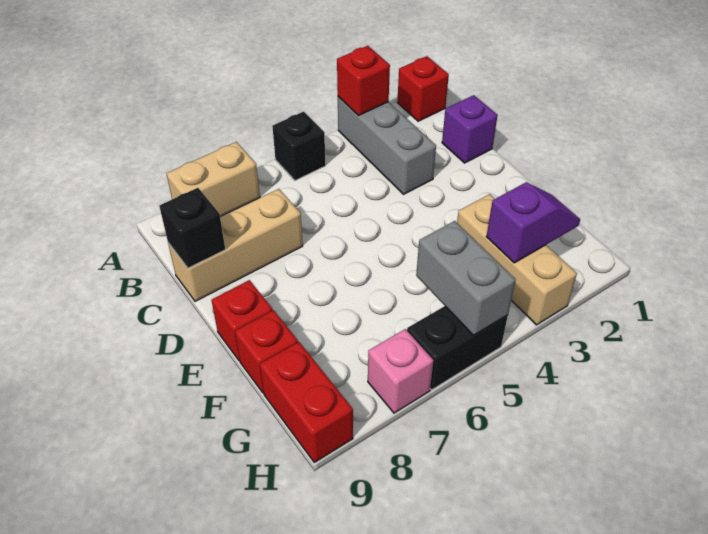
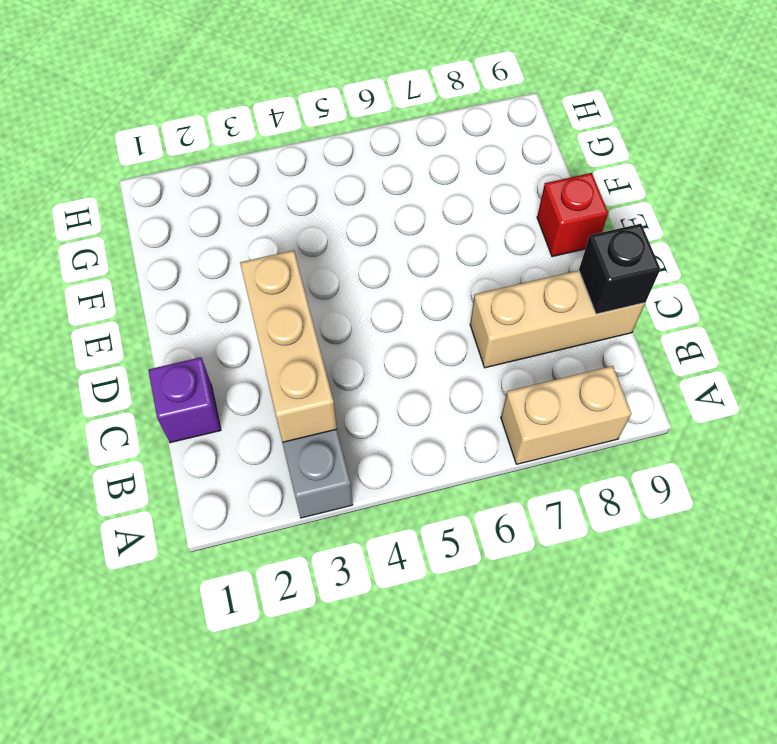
tan brick B3:D3 level 2 -> tan brick F3:H3 level 1
none -> red brick A1 level 1
none -> black brick A5 level 1
none -> red brick F9 level 1

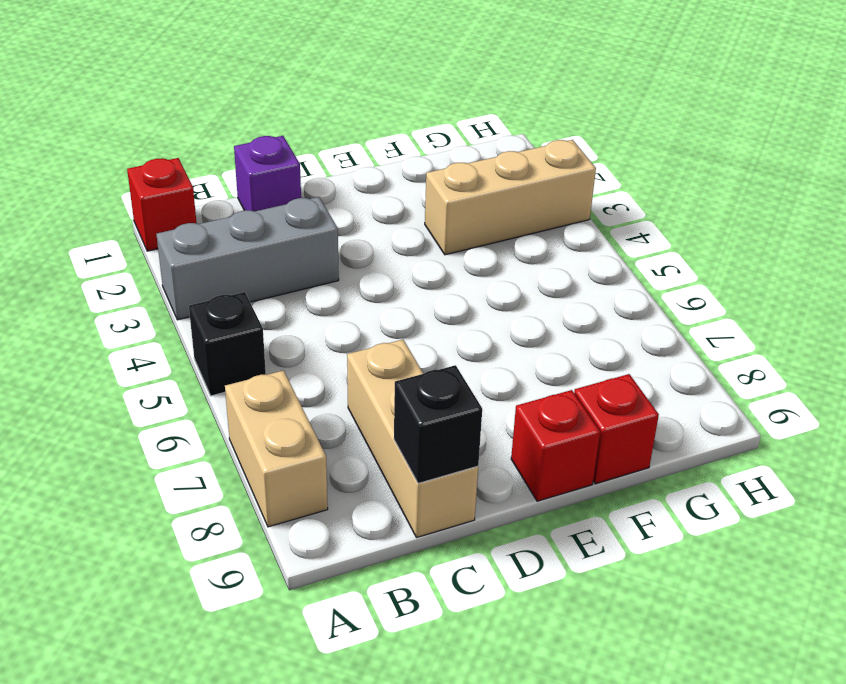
none -> red brick G9:H9 level 1
none -> black brick H5:H6 level 1
none -> pink brick H7 level 1

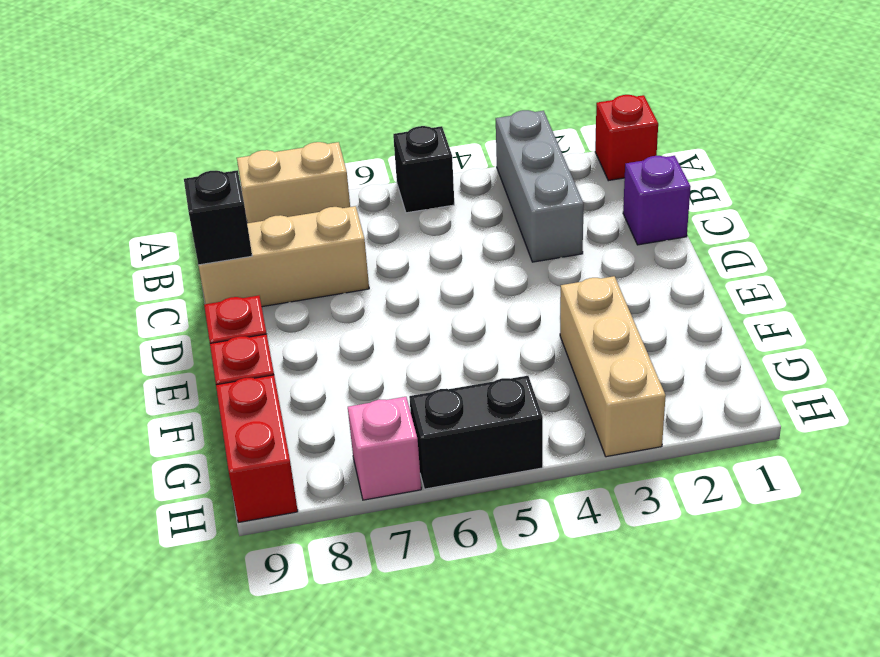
none -> red brick A3 level 2
none -> purple slope G2:G3 level 2 top 3
none -> grey brick G5:H5 level 2

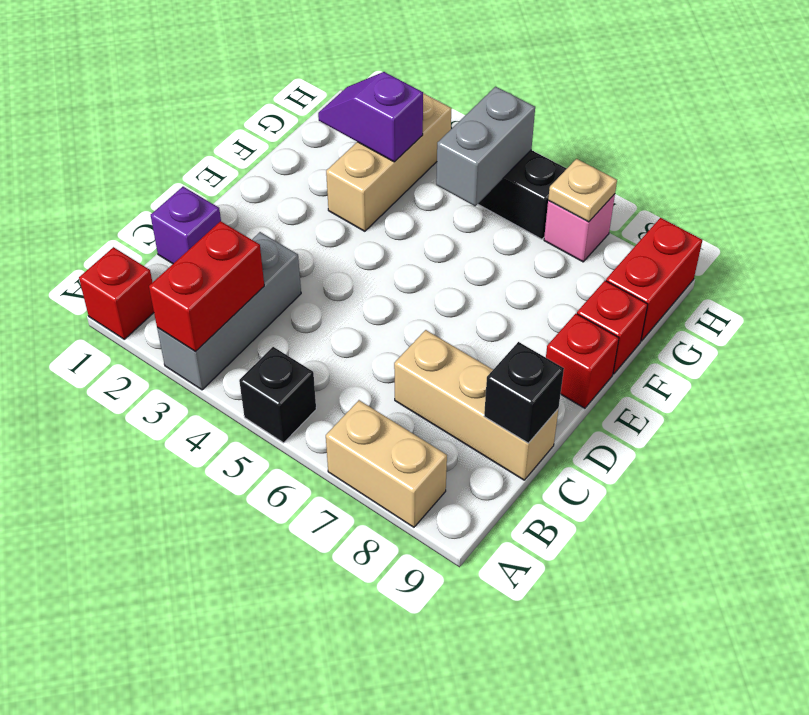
red brick A3:B3 level 2 -> red brick A3 level 2
tan plate H7 level 2 -> none

